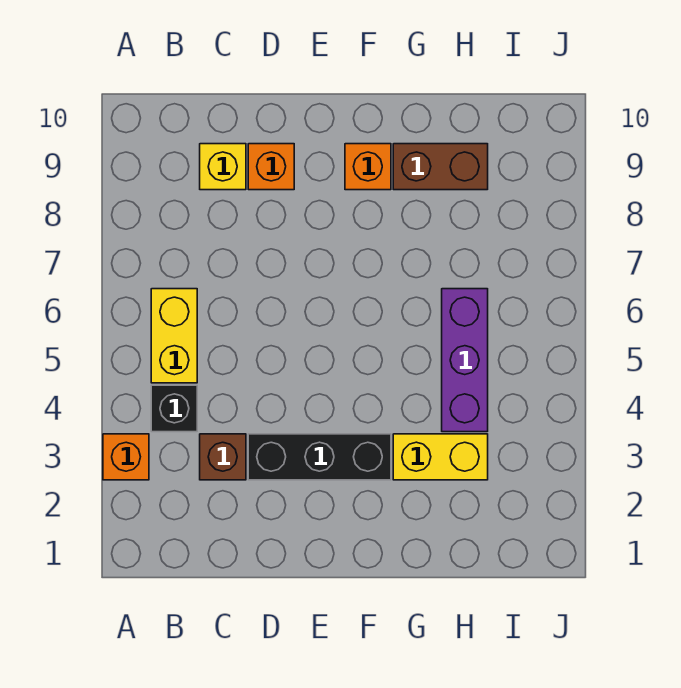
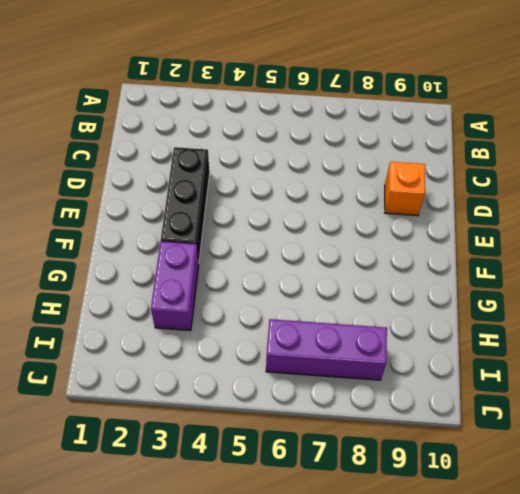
purple brick G3:H3 level 1 -> yellow brick G3:H3 level 1
purple brick I6:I8 level 1 -> purple brick H4:H6 level 1
none -> orange brick A3 level 1
none -> black brick B4 level 1

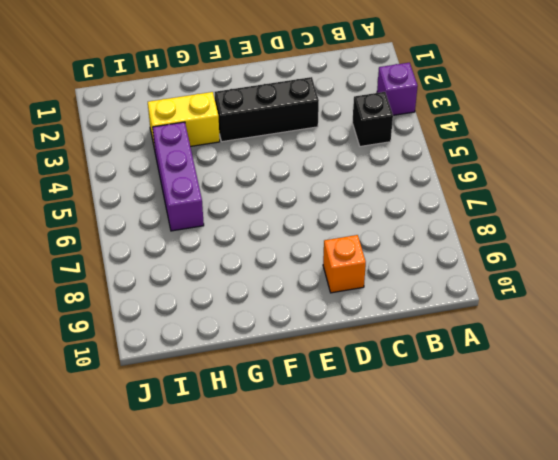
purple brick A3 level 1 -> orange brick A3 level 1
none -> yellow brick B5:B6 level 1
none -> brown brick C3 level 1

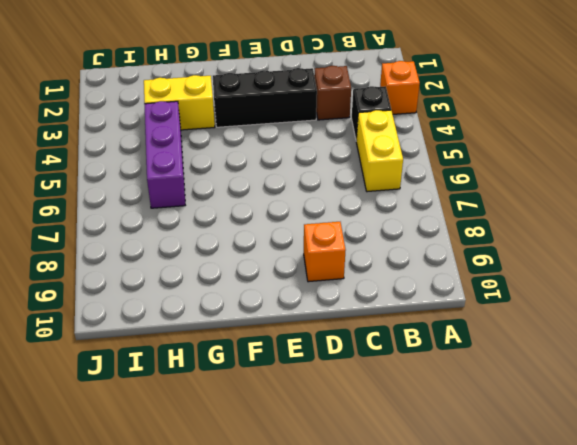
none -> yellow brick C9 level 1
none -> orange brick F9 level 1

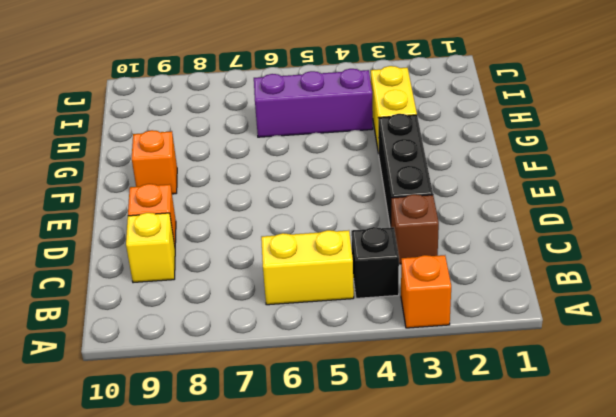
none -> brown brick G9:H9 level 1

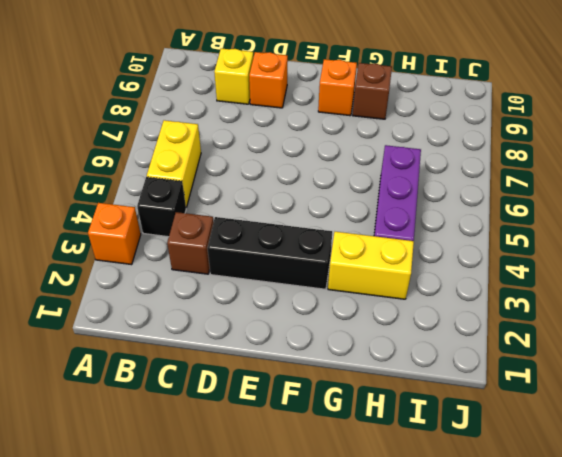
brown brick G9 level 1 -> brown brick G9:H9 level 1

